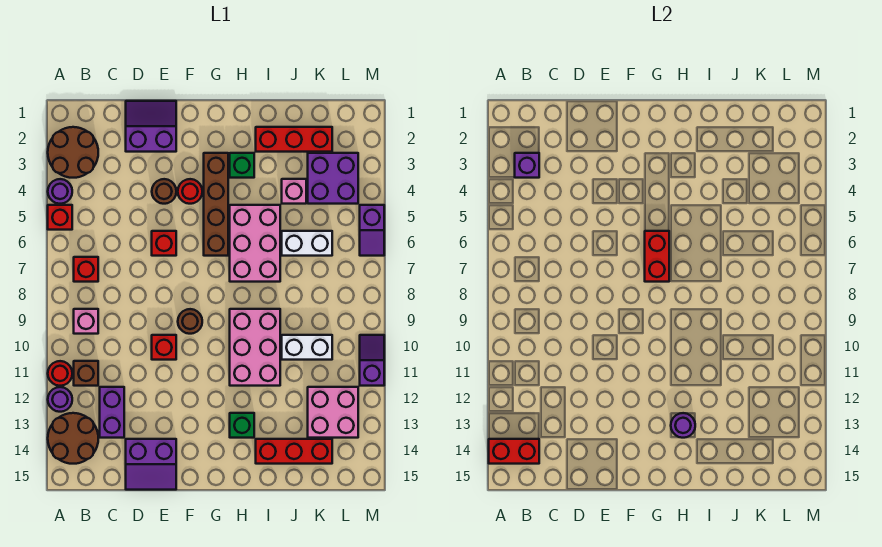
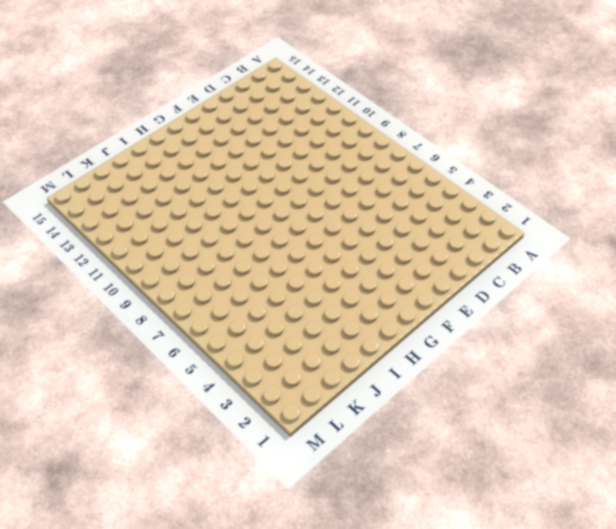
none -> brown round brick A2:B3 level 1
none -> purple round brick A4 level 1
none -> red brick A5 level 1
none -> red round brick A11 level 1

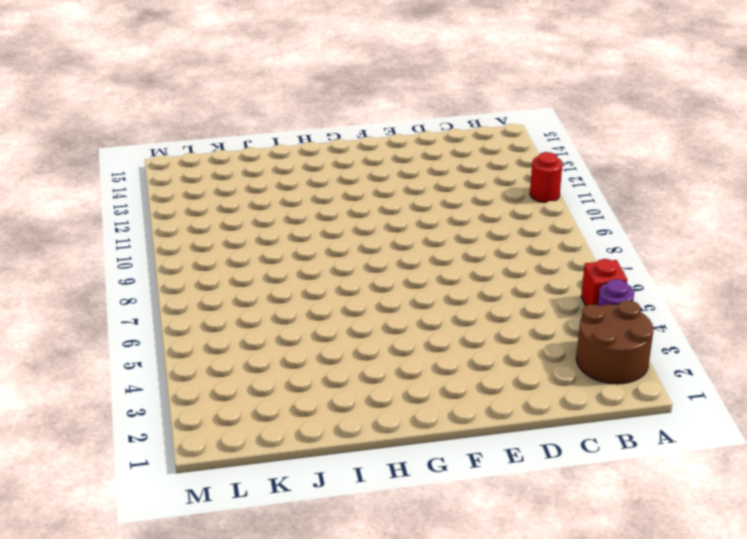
none -> purple round brick A12 level 1
none -> brown round brick A13:B14 level 1
none -> red brick B7 level 1
none -> pink brick B9 level 1

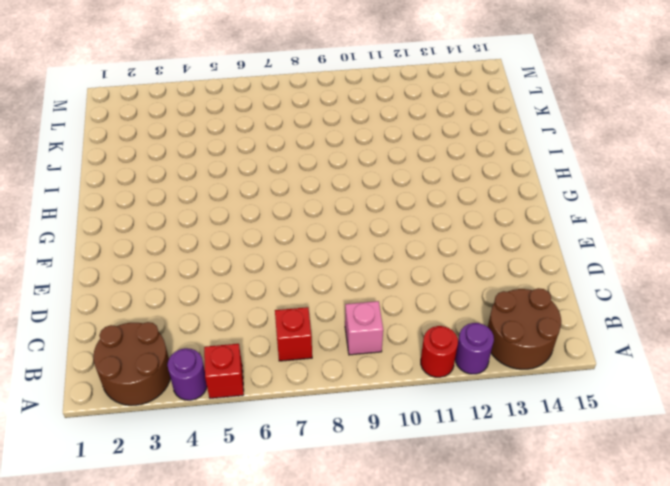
none -> brown brick B11 level 1
none -> purple brick C12:C13 level 1
none -> purple slope D1:E2 level 1 top 2
none -> purple slope D14:E15 level 1 top 14

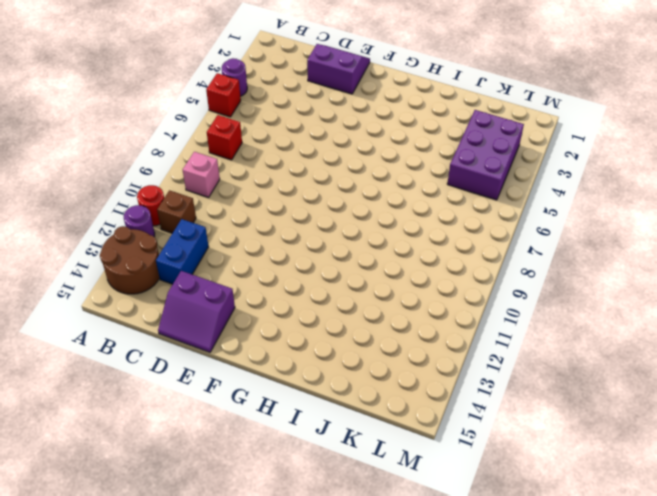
blue brick C12:C13 level 1 -> purple brick C12:C13 level 1
purple brick K3:L5 level 1 -> purple brick K3:L4 level 1
none -> brown round brick A2:B3 level 1
none -> brown round brick E4 level 1
none -> red brick E6 level 1
none -> red brick E10 level 1

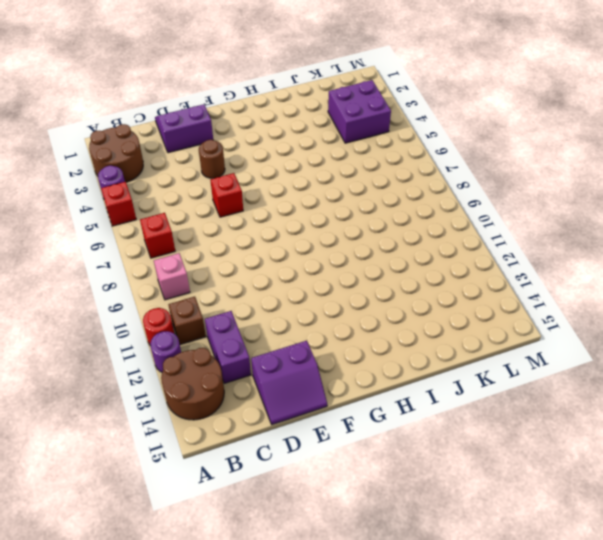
none -> red brick E10 level 1
none -> red round brick F4 level 1
none -> brown round brick F9 level 1
none -> brown brick G3:G6 level 1

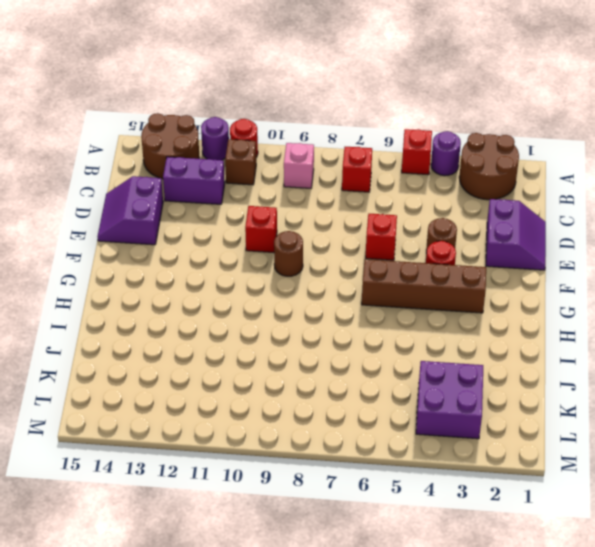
none -> green brick H3 level 1
none -> pink brick H5:I7 level 1
none -> pink brick H9:I11 level 1
none -> green brick H13 level 1

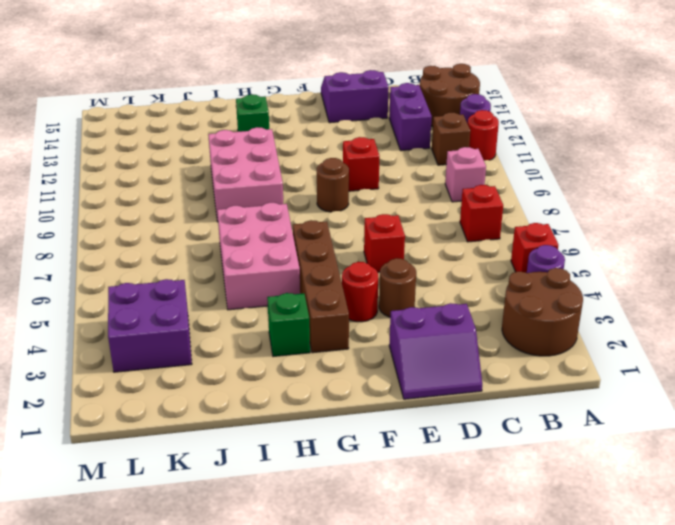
none -> red brick I2:K2 level 1
none -> red brick I14:K14 level 1
none -> pink brick J4 level 1
none -> white brick J6:K6 level 1

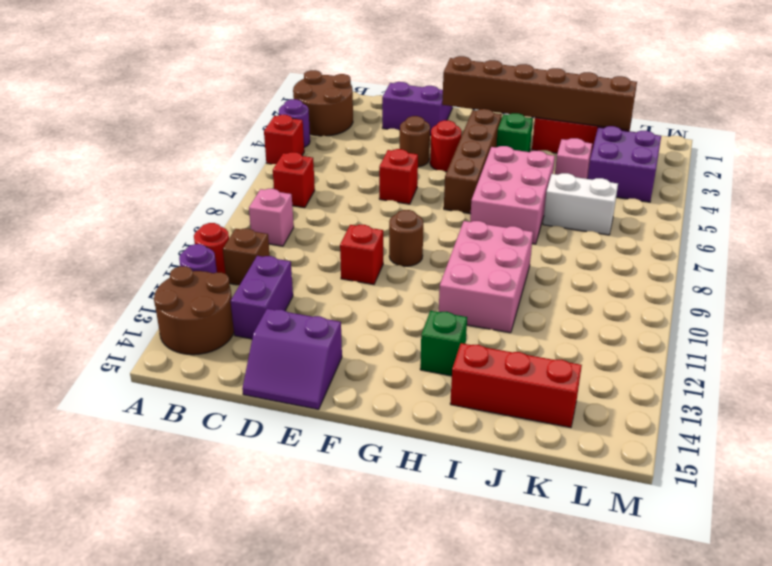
brown brick F2:K2 level 2 -> none
none -> white brick J10:K10 level 1
none -> pink brick K12:L13 level 1
none -> purple slope M5:M6 level 1 top 5
none -> purple slope M10:M11 level 1 top 11

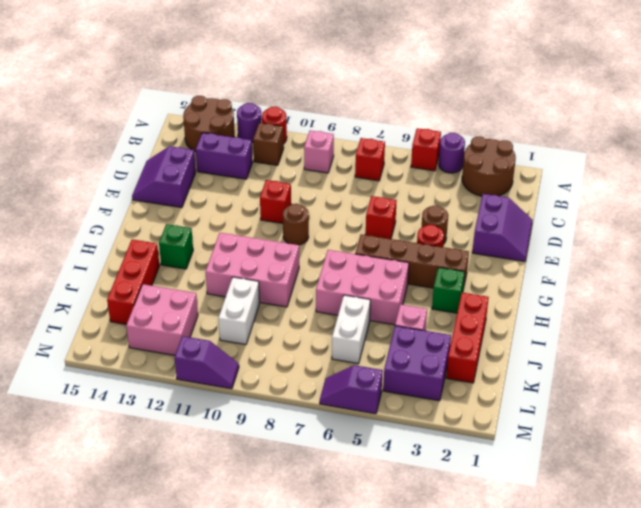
none -> red brick A14:B14 level 2
none -> purple brick B3 level 2
none -> red brick G6:G7 level 2
none -> purple round brick H13 level 2

